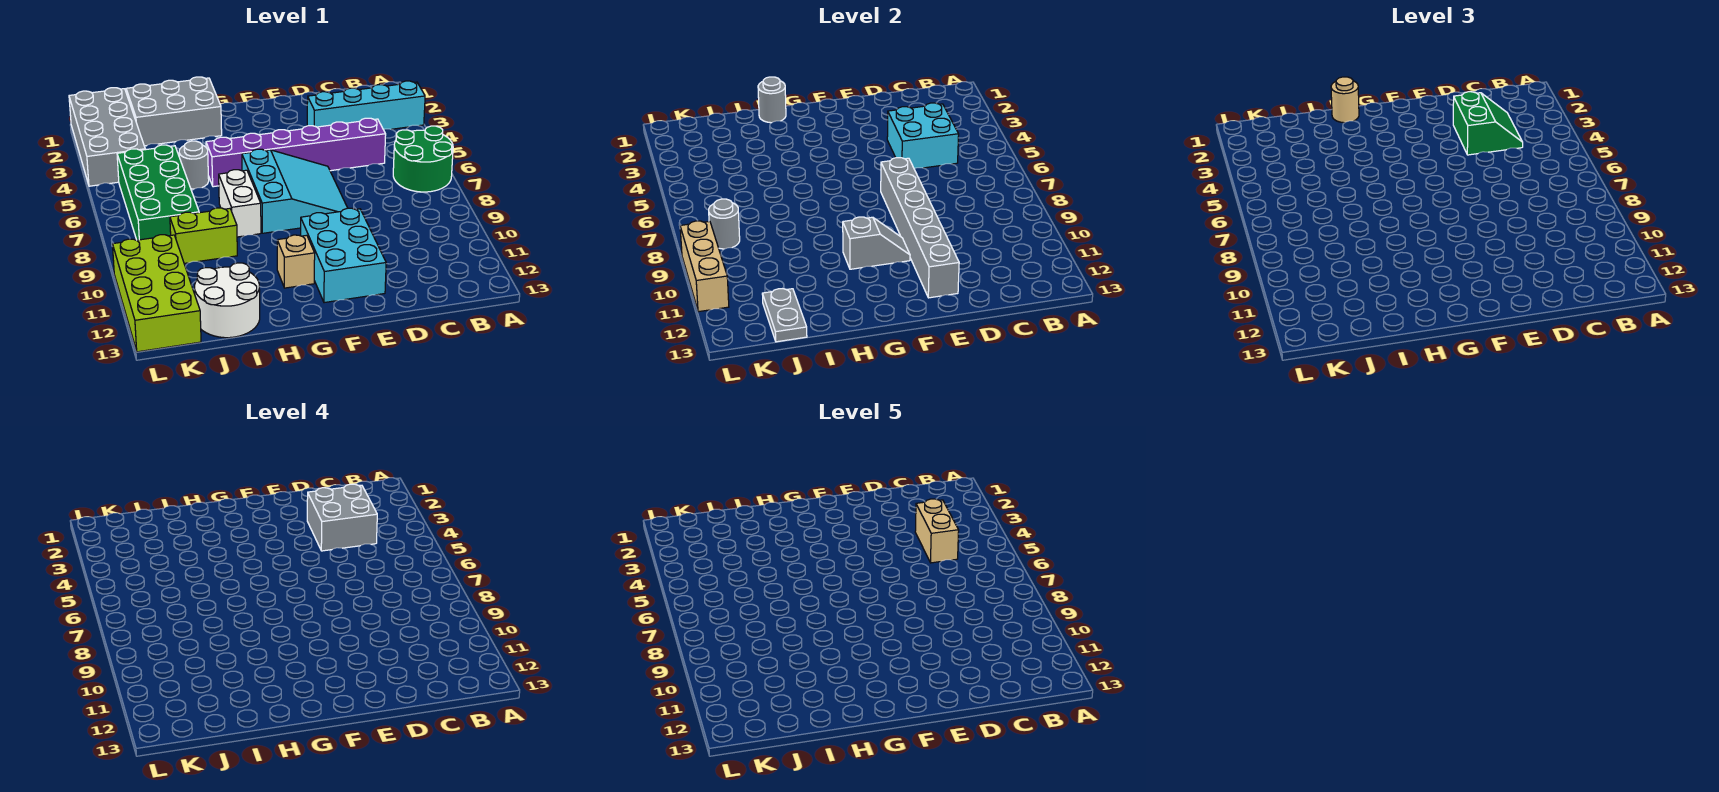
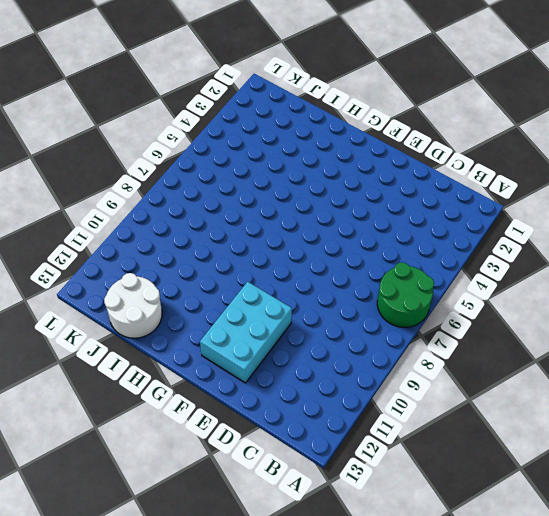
none -> cyan brick A3:D3 level 1
none -> purple brick C5:H5 level 1
none -> cyan slope E6:G8 level 1 top G

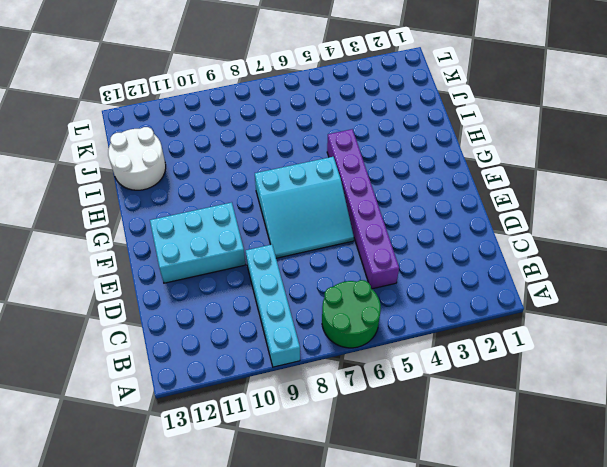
cyan brick A9:D9 level 1 -> cyan brick A3:D3 level 1
none -> tan brick G11 level 1
none -> grey brick H1:J2 level 1
none -> white brick H7:H8 level 1

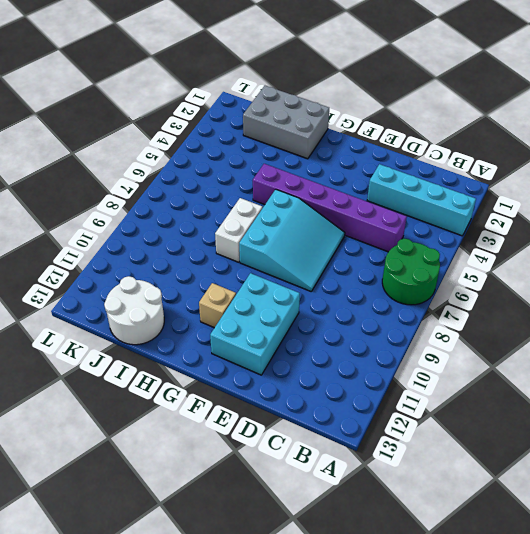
none -> grey round brick I5 level 1
none -> lime brick I9:J9 level 1
none -> green brick J5:K8 level 1

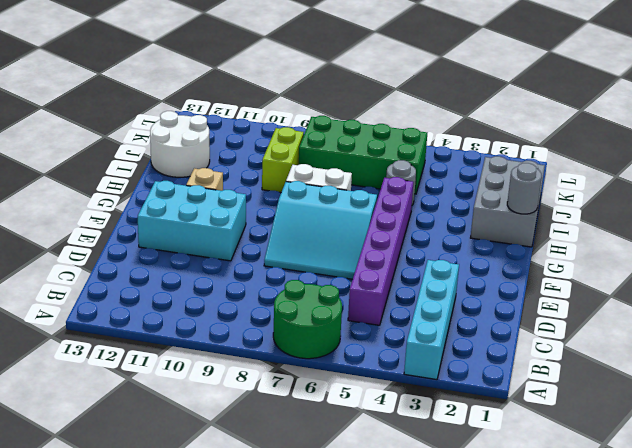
none -> grey brick K1:L4 level 1
none -> lime brick K10:L13 level 1
none -> cyan brick C4:D5 level 2

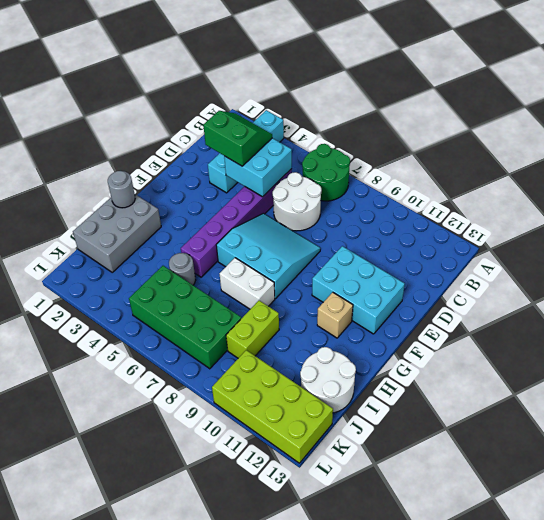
white round brick C6:D7 level 1 -> none
none -> grey brick K1:L4 level 1
none -> grey brick E7:E12 level 2
none -> grey slope F10:G10 level 2 top G

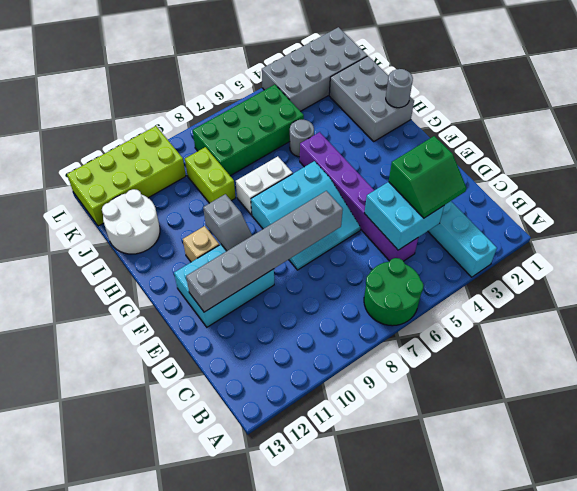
none -> grey plate J12:J13 level 2
none -> grey round brick K8 level 2
none -> tan brick L9:L11 level 2

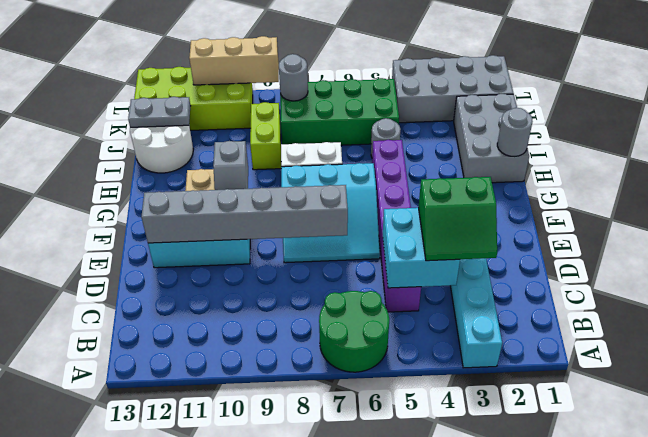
none -> tan round brick H1 level 3
none -> grey brick C3:D4 level 4
none -> tan brick C4:C5 level 5

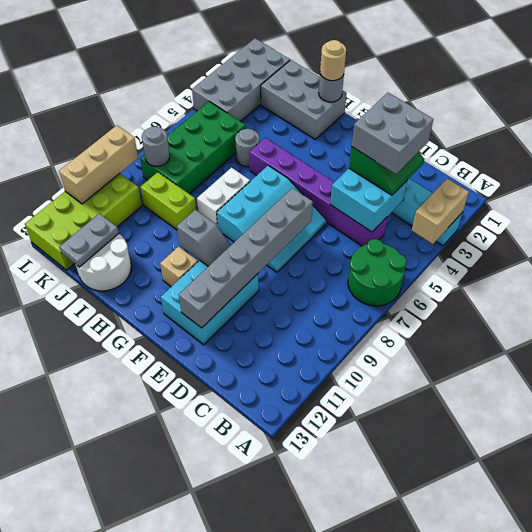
tan brick A3:A4 level 2 -> tan brick C4:C5 level 5

